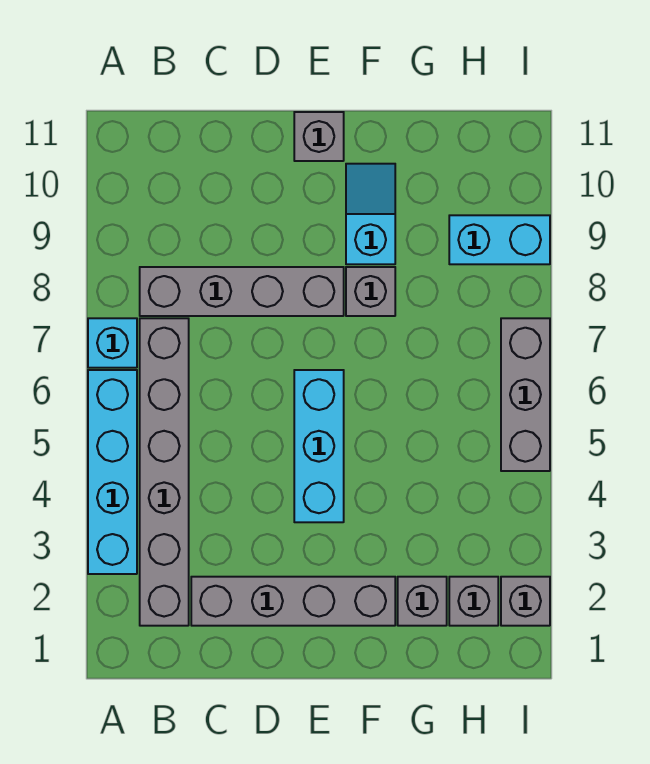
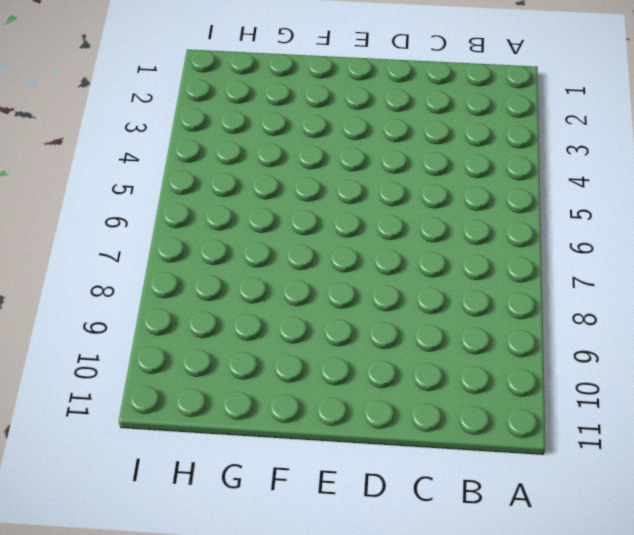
none -> cyan brick A3:A6 level 1
none -> cyan brick A7 level 1
none -> grey brick B2:B7 level 1

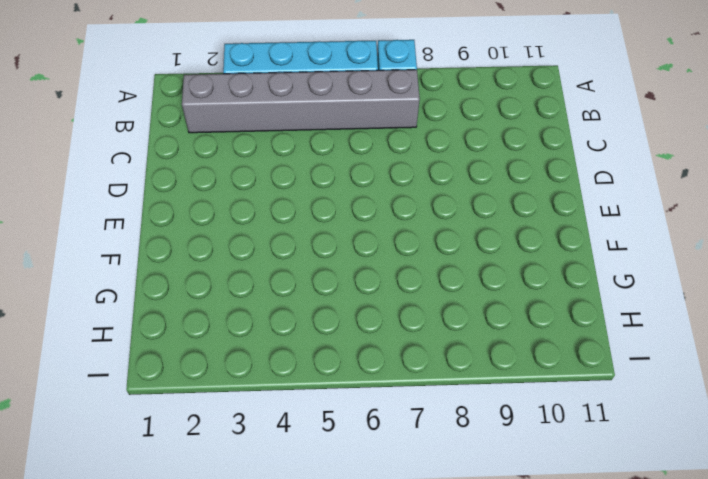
none -> grey brick B8:E8 level 1
none -> grey brick C2:F2 level 1
none -> cyan brick E4:E6 level 1

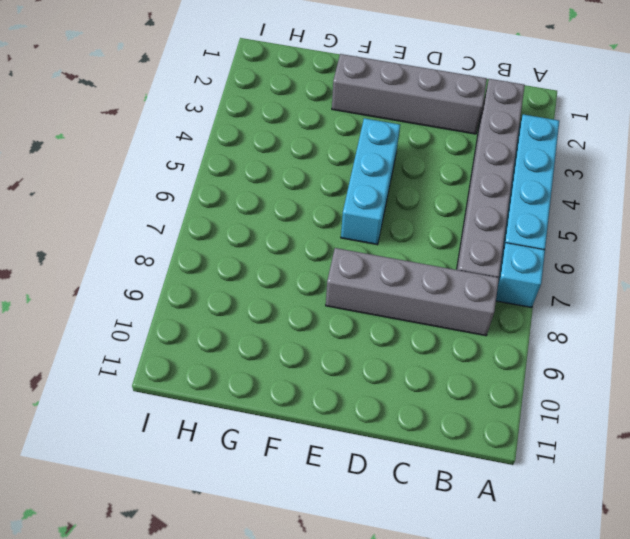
none -> grey brick E11 level 1
none -> grey brick F8 level 1
none -> cyan slope F9:F10 level 1 top 9

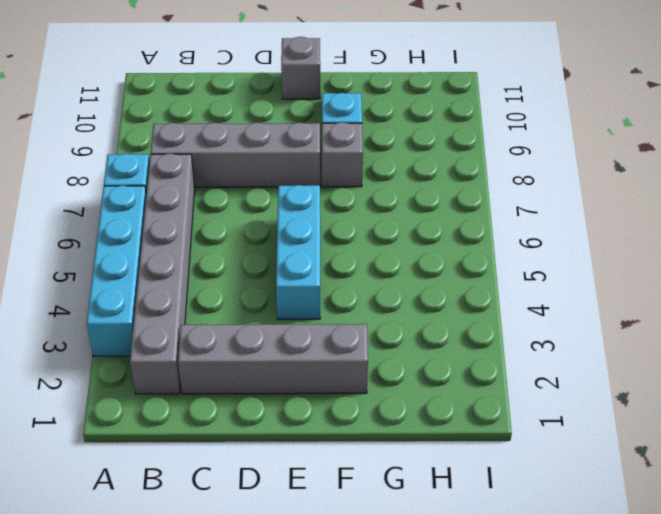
none -> grey brick G2 level 1
none -> grey brick H2 level 1
none -> cyan brick H9:I9 level 1

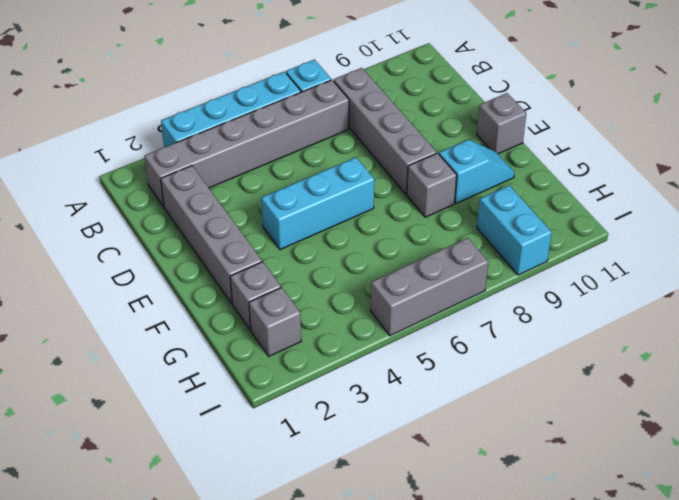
none -> grey brick I2 level 1

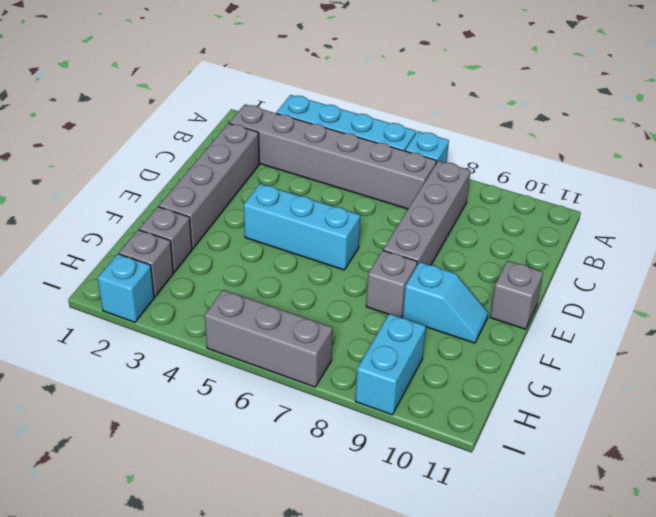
cyan brick I2 level 1 -> grey brick I2 level 1

